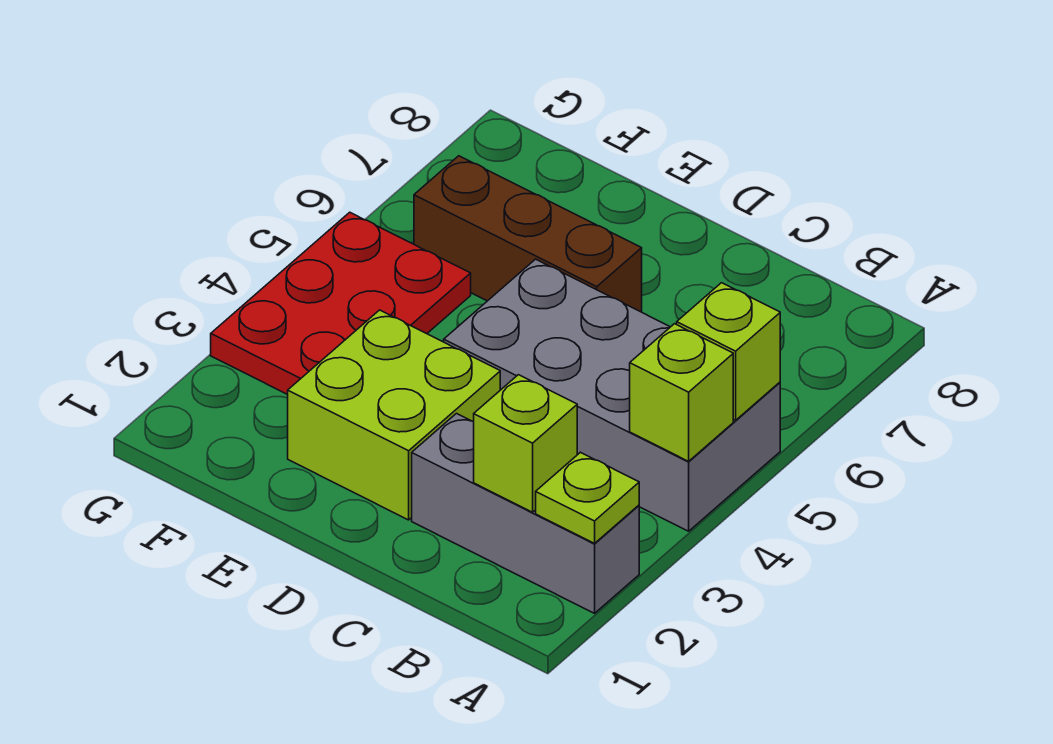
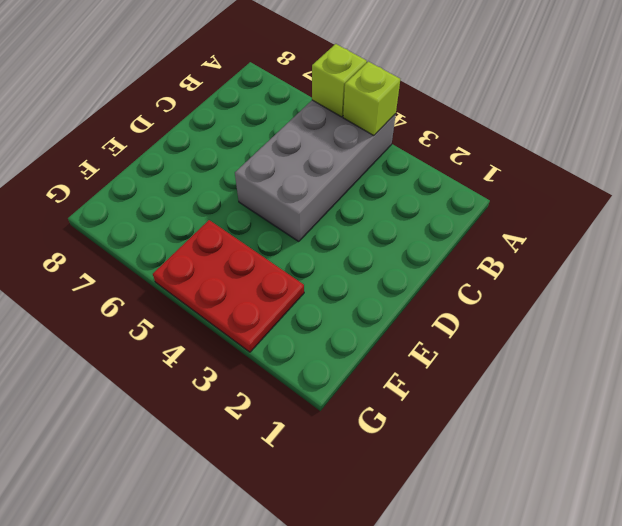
none -> grey brick A2:C2 level 1
none -> lime brick D2:E3 level 1

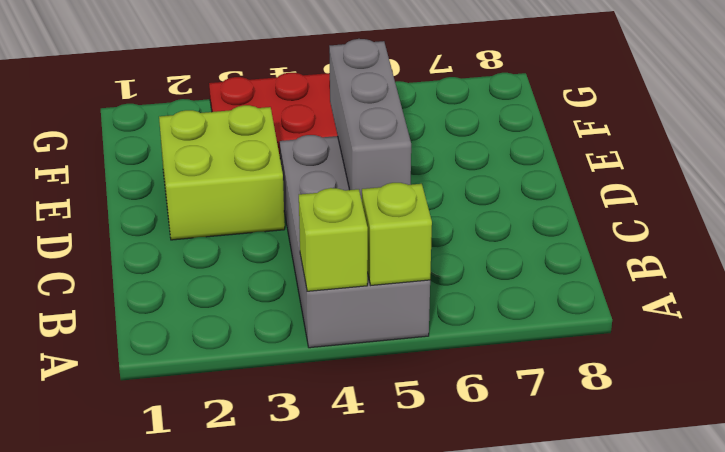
grey brick C5:E5 level 2 -> grey brick A2:C2 level 1
none -> brown brick D6:F6 level 1
none -> lime plate A2 level 2

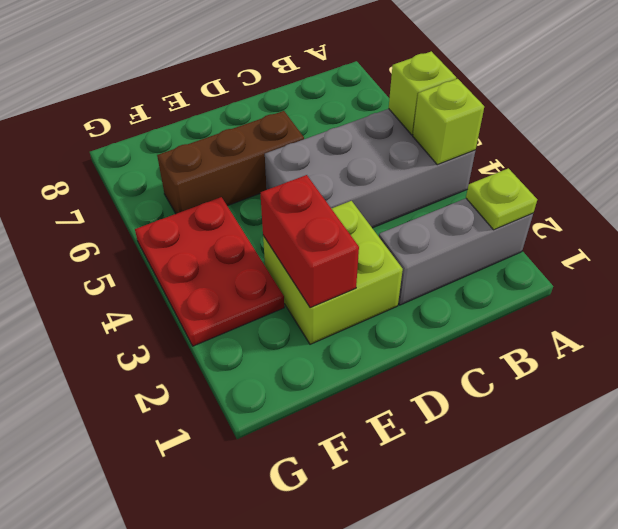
red brick E2:E3 level 2 -> none
none -> lime brick B2 level 2

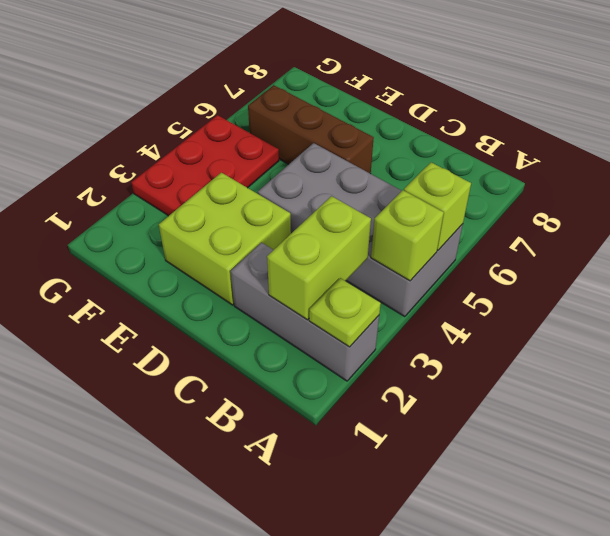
lime brick B2:B3 level 2 -> lime brick B2 level 2

